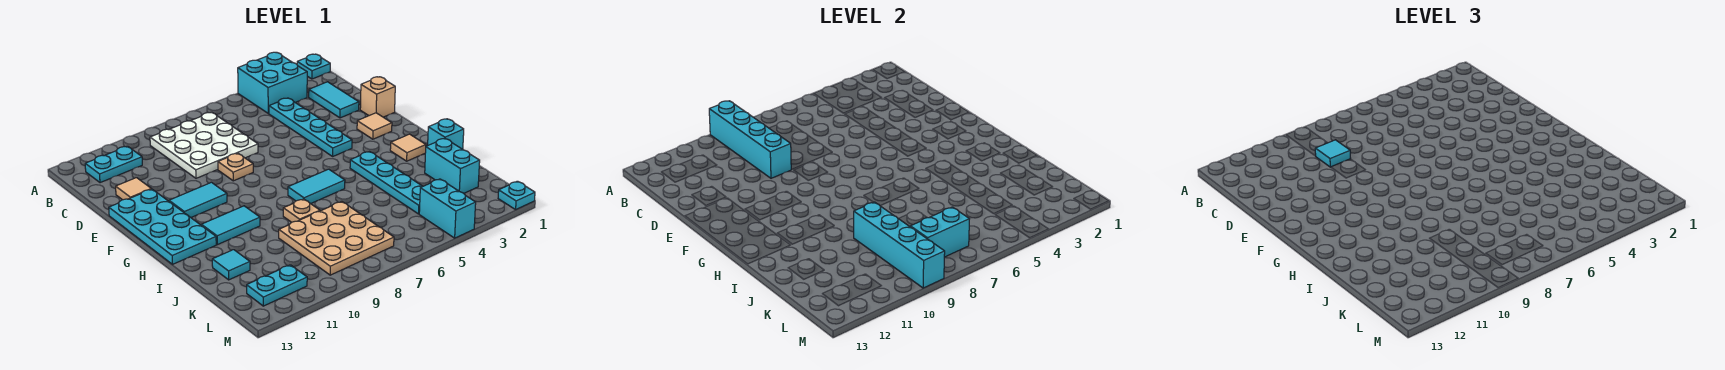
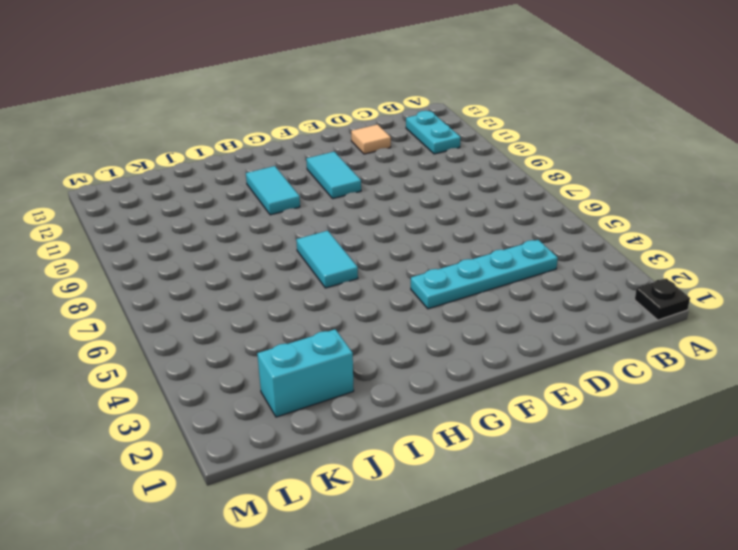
black plate A1 level 1 -> cyan plate A1 level 1
none -> cyan brick A3:B4 level 1
none -> white plate B7:D9 level 1
none -> cyan tile C2:D2 level 1

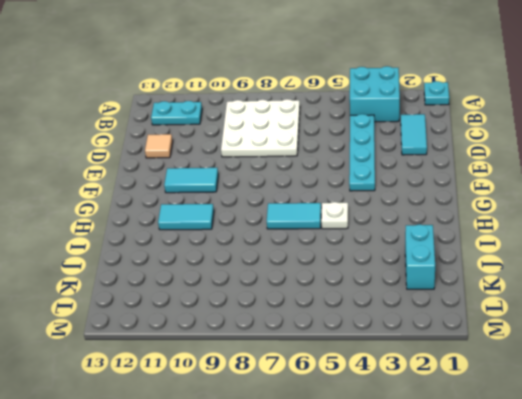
white plate H5 level 1 -> none
none -> tan brick E1 level 1
none -> tan plate E8 level 1
none -> cyan plate E12:H13 level 1

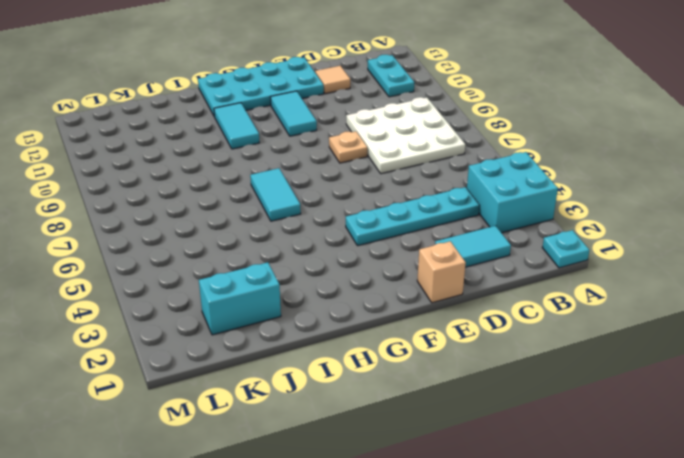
none -> tan tile F2 level 1
none -> tan tile H2 level 1
none -> cyan plate H4:K4 level 1

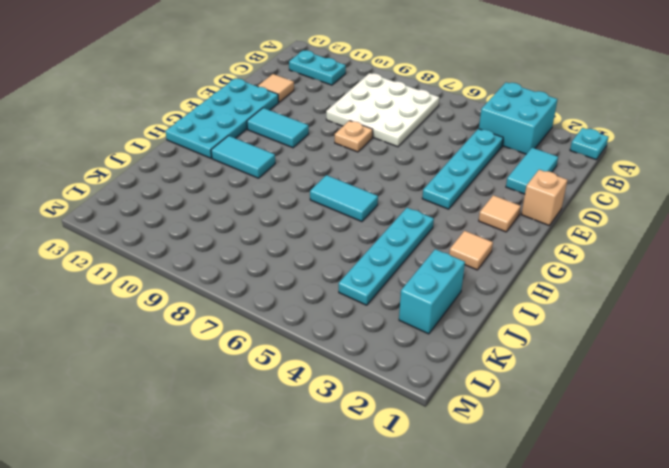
none -> cyan brick I1 level 1
none -> tan plate I8 level 1
none -> tan plate J7:L9 level 1

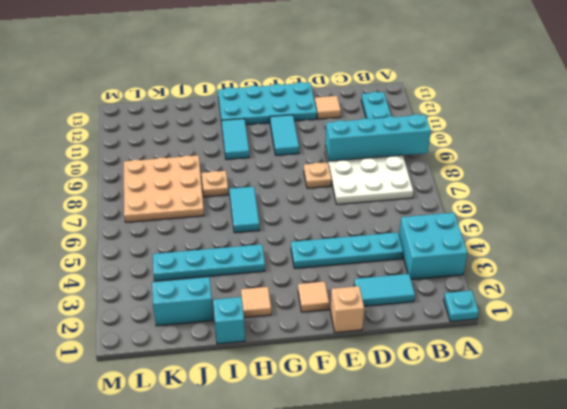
none -> cyan tile J12 level 1
none -> cyan brick L4:M4 level 1
none -> cyan plate L11:L12 level 1

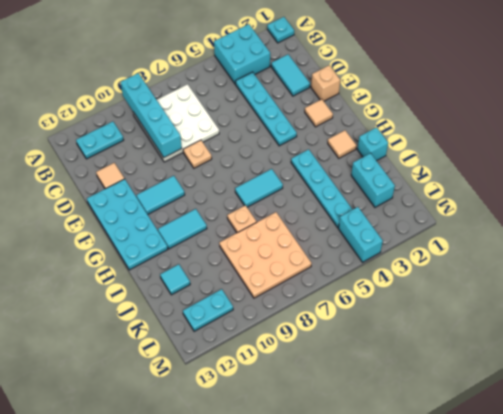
none -> cyan plate M1 level 1
none -> cyan brick J9:M9 level 2
none -> cyan brick L7:L8 level 2

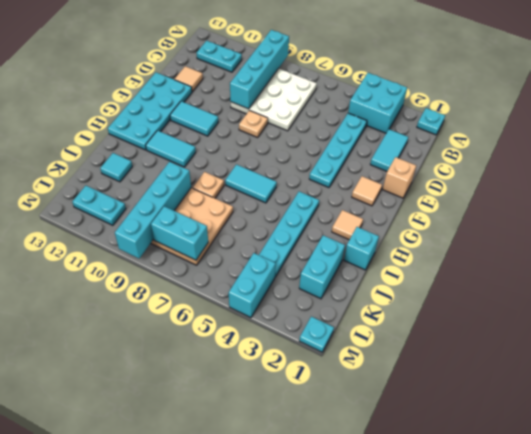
none -> cyan tile C9 level 3

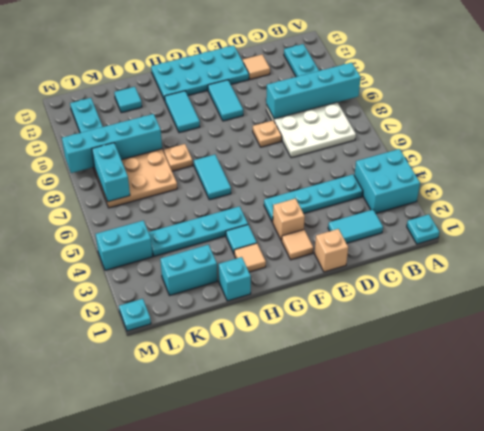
tan brick F3 level 1 -> none
cyan tile H3 level 1 -> cyan tile C9 level 3

